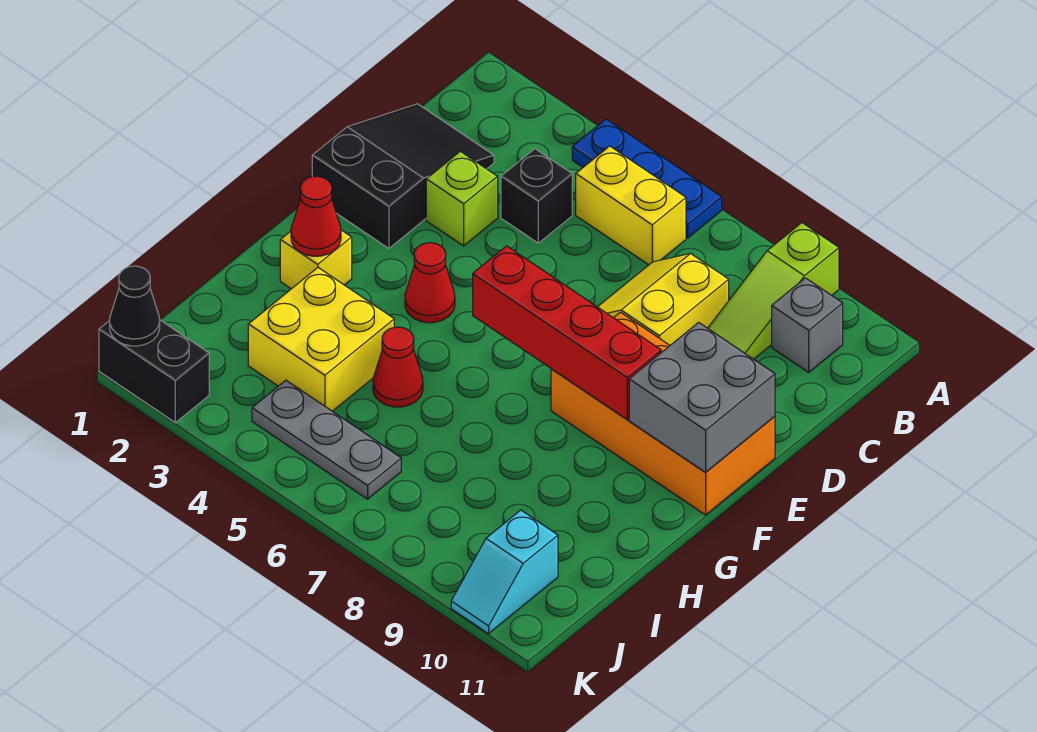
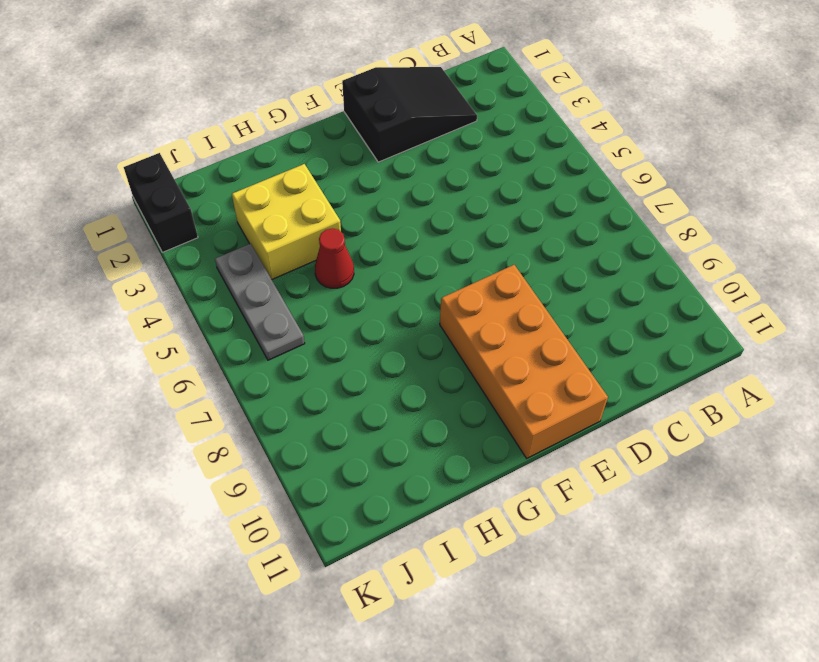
none -> blue plate A4:A6 level 1
none -> lime slope A9:C9 level 1 top A
none -> yellow brick B5:B6 level 1

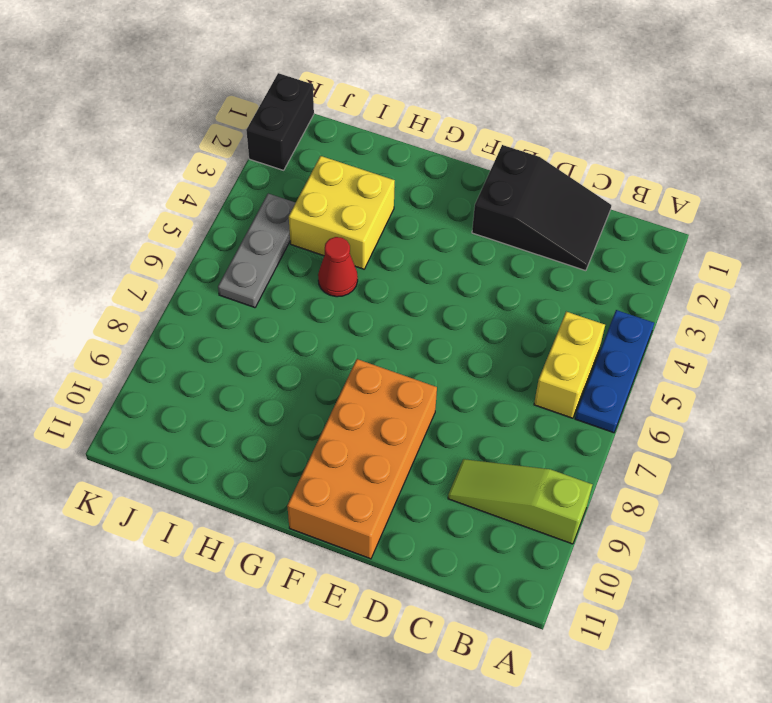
none -> grey brick B10 level 1
none -> black brick C4 level 1
none -> yellow slope C7:D8 level 1 top 8

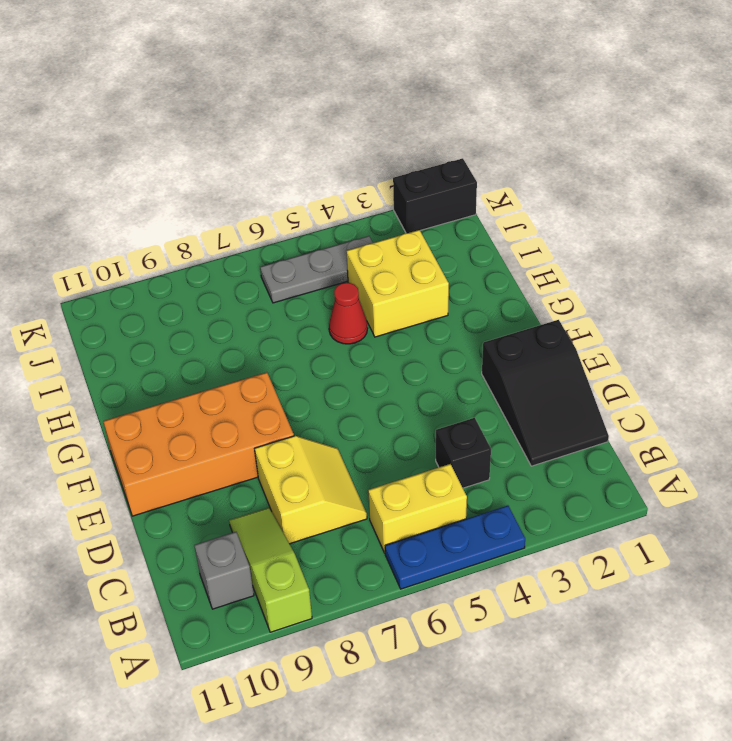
none -> lime brick D3 level 1
none -> red cone F4 level 1
none -> yellow brick G2 level 1

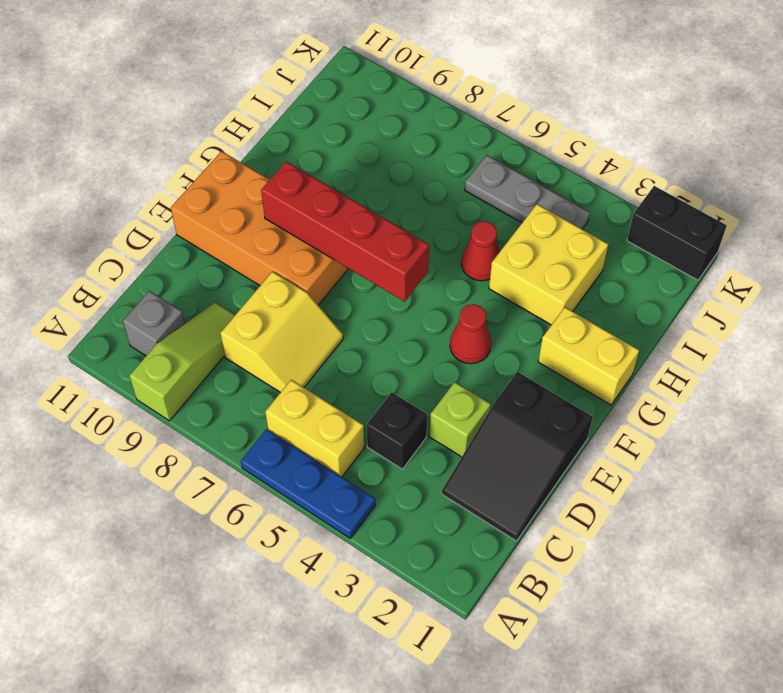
yellow brick G1:G2 level 1 -> yellow brick G2 level 1
none -> cyan slope J10:K10 level 1 top J
none -> grey brick E10:F11 level 2
none -> red cone G2 level 2

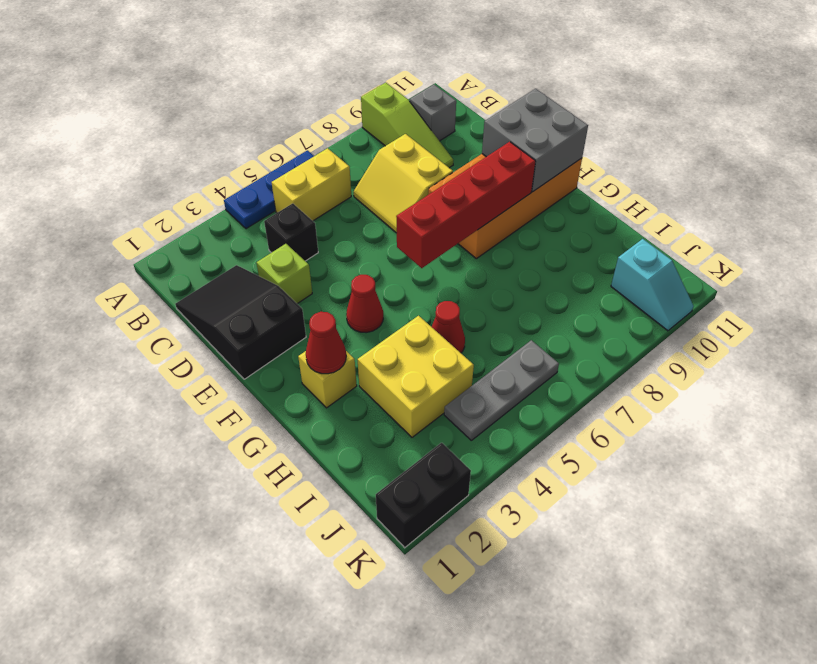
none -> black cone K1 level 2

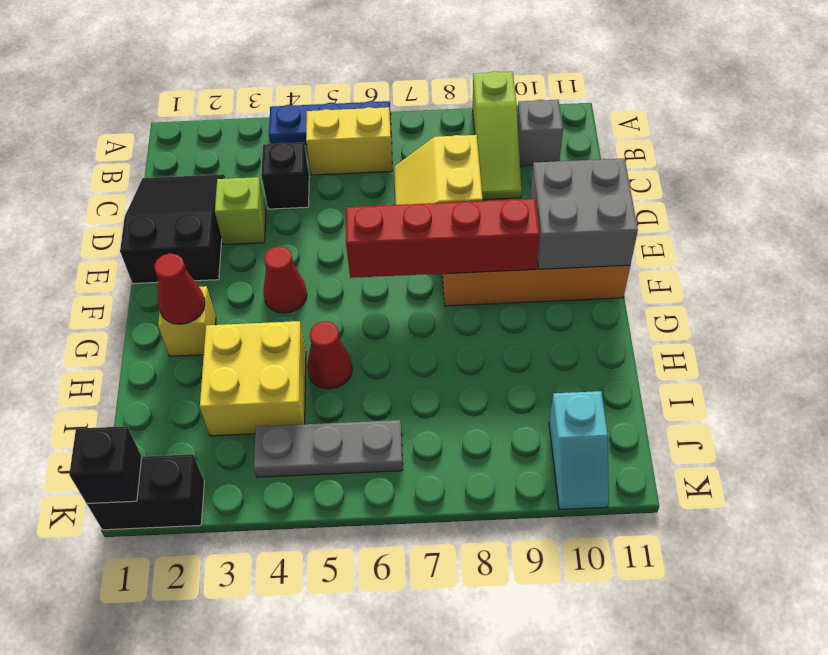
black brick K1 level 2 -> black cone K1 level 2

